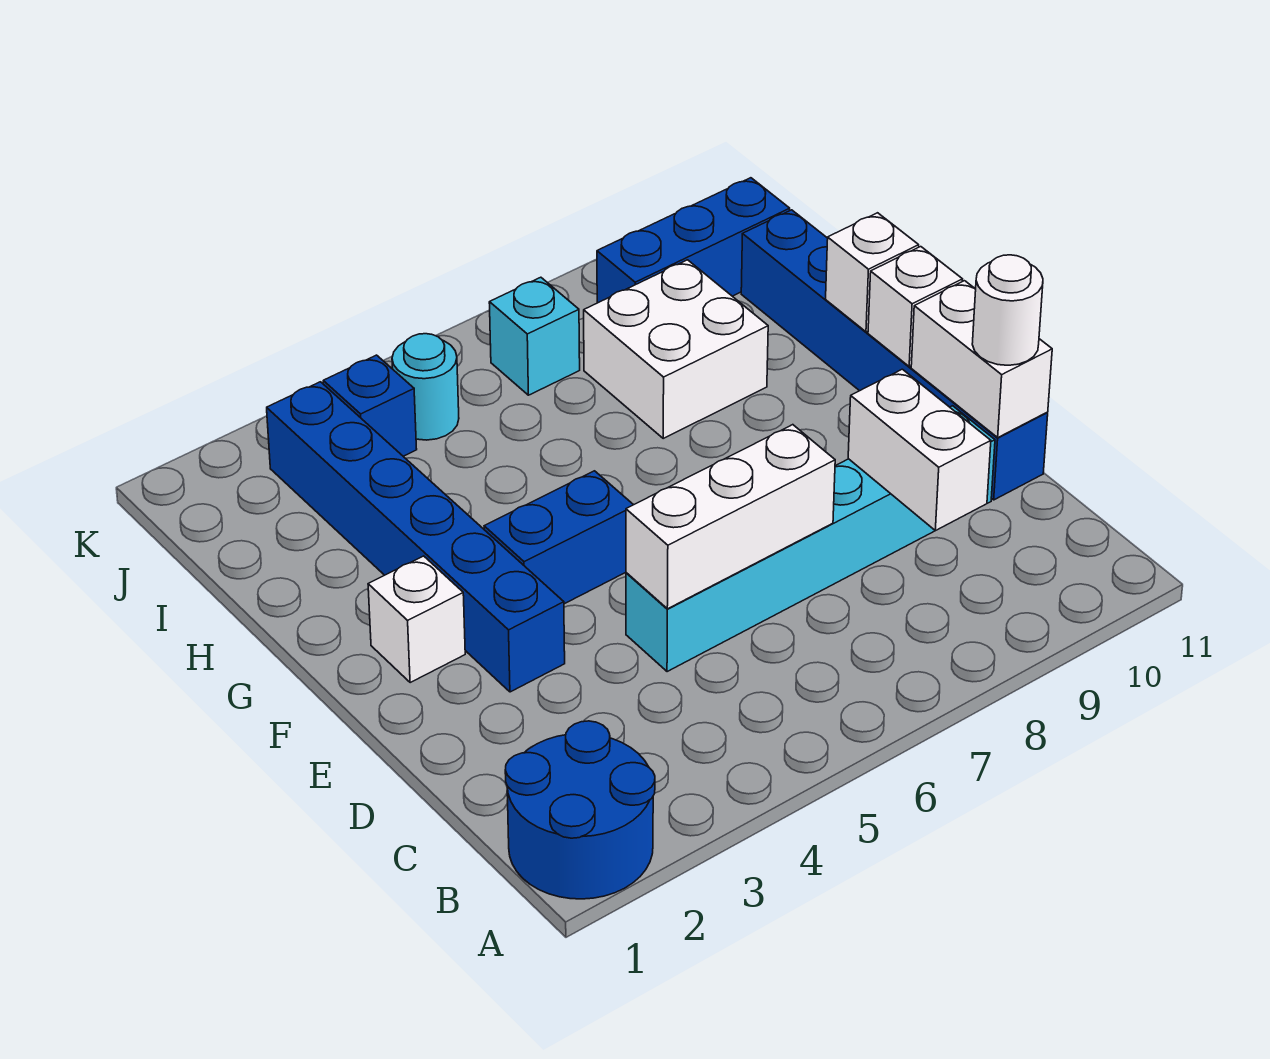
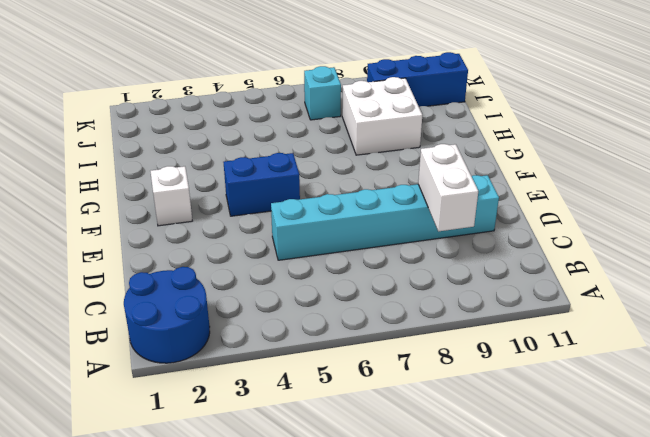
none -> blue brick D11:I11 level 1
none -> blue brick E3:J3 level 1
none -> blue brick J4 level 1

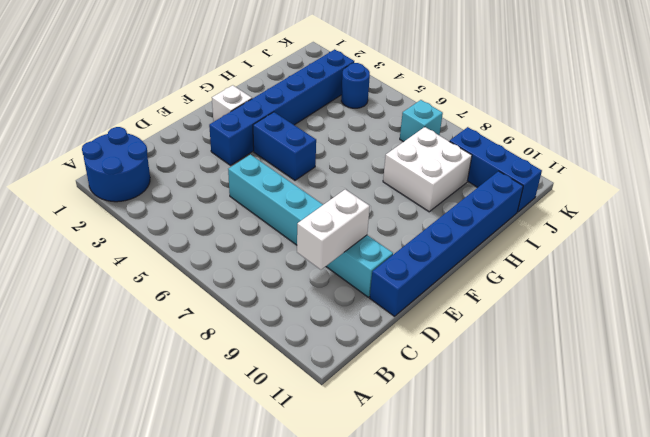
blue round brick J4 level 1 -> blue brick J4 level 1
none -> cyan round brick J5 level 1
none -> white brick D5:D7 level 2
none -> white brick D11:E11 level 2

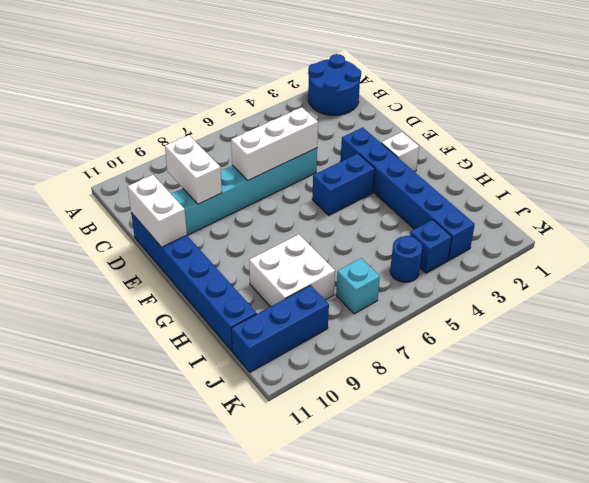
blue round brick J5 level 1 -> cyan round brick J5 level 1
none -> white brick F11 level 2
none -> white brick G11 level 2
none -> white round brick D11 level 3

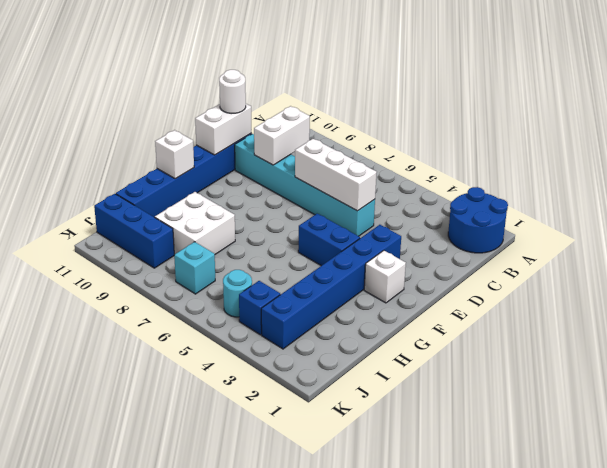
none -> white brick F11 level 2

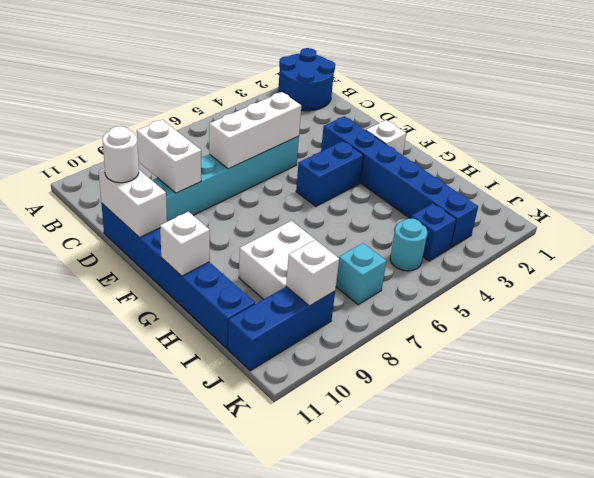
white brick J9 level 2 -> white brick F11 level 2

